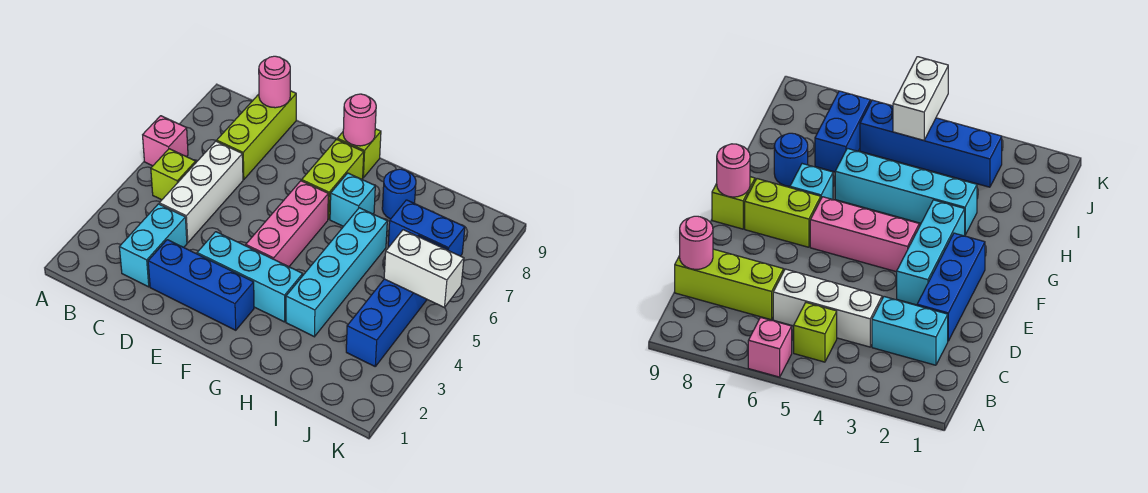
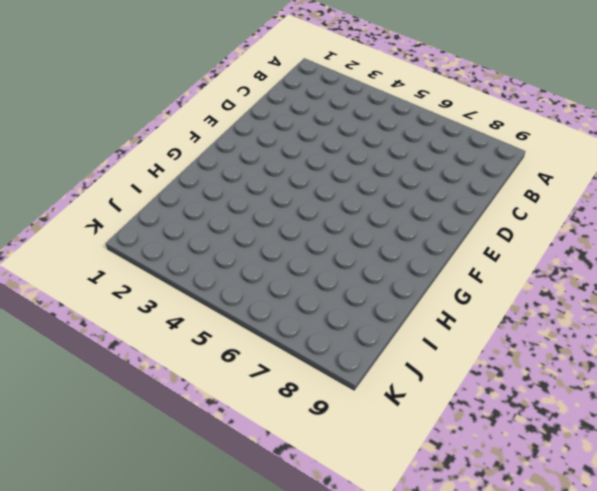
none -> pink brick A6 level 1
none -> lime brick B5 level 1
none -> cyan brick C2:C3 level 1

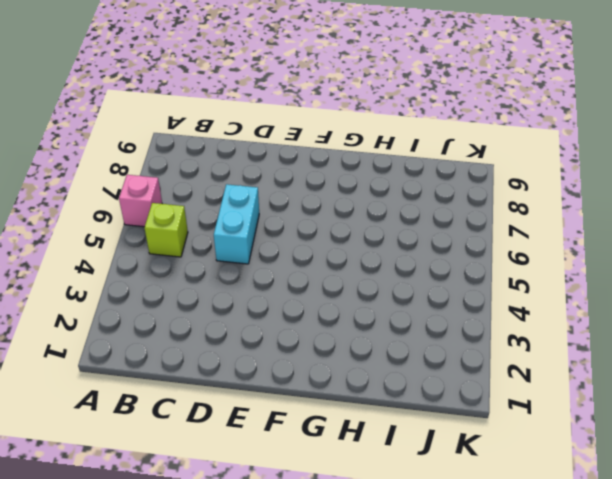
cyan brick D5:D6 level 1 -> cyan brick C2:C3 level 1
none -> white brick C4:C6 level 1
none -> lime brick C7:C9 level 1
none -> blue brick D2:F2 level 1

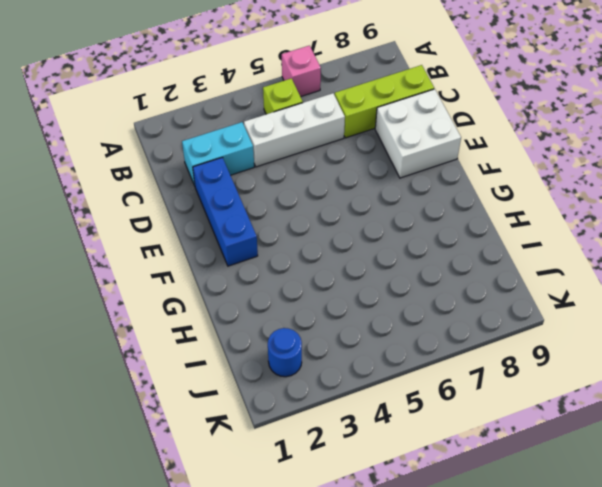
white brick D8:E9 level 1 -> none
blue round brick J2 level 1 -> blue round brick H8 level 1
none -> cyan brick E3:G3 level 1
none -> pink brick F4:F6 level 1
none -> lime brick F7:F8 level 1

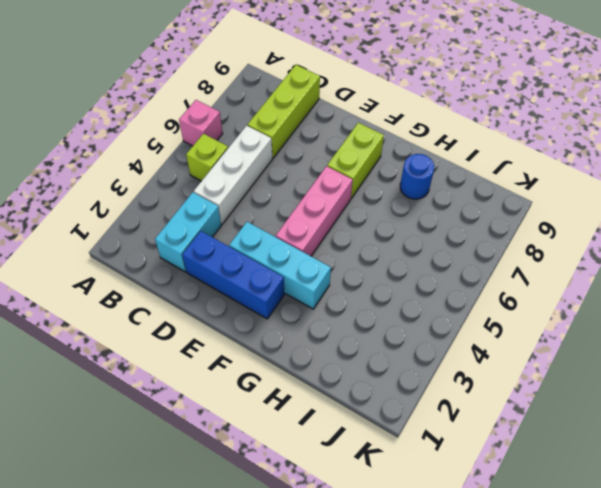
none -> lime brick F9 level 1
none -> cyan brick G7 level 1
none -> cyan brick H3:H6 level 1

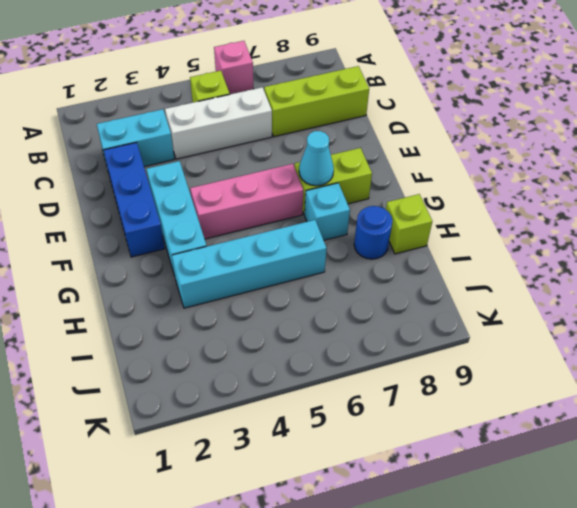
cyan cone F7 level 2 -> none
lime brick H9 level 1 -> lime brick F9 level 1
none -> blue brick I7:J7 level 1
none -> blue brick J3:J6 level 1
none -> pink round brick C9 level 2

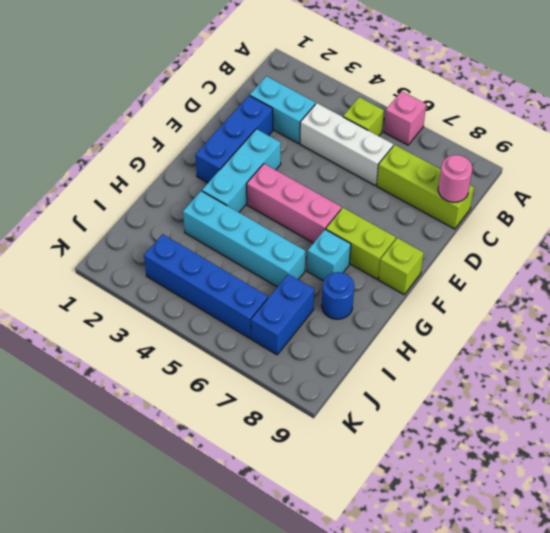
none -> pink round brick F9 level 2
none -> white brick J5:K5 level 2

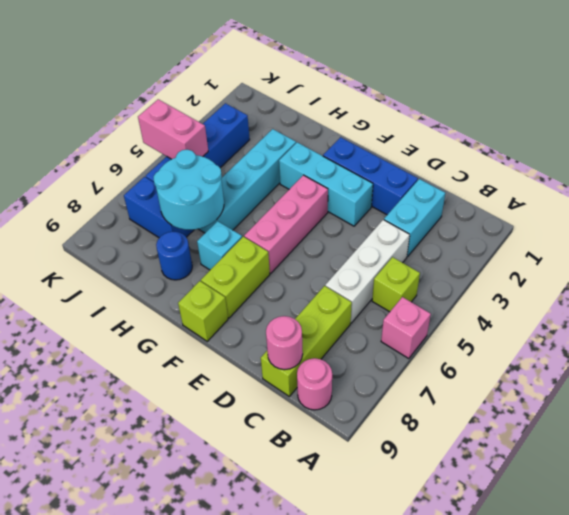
pink round brick B9 level 1 -> pink round brick F9 level 2
cyan round brick H6:I7 level 2 -> none
pink brick J5:K5 level 2 -> white brick J5:K5 level 2

